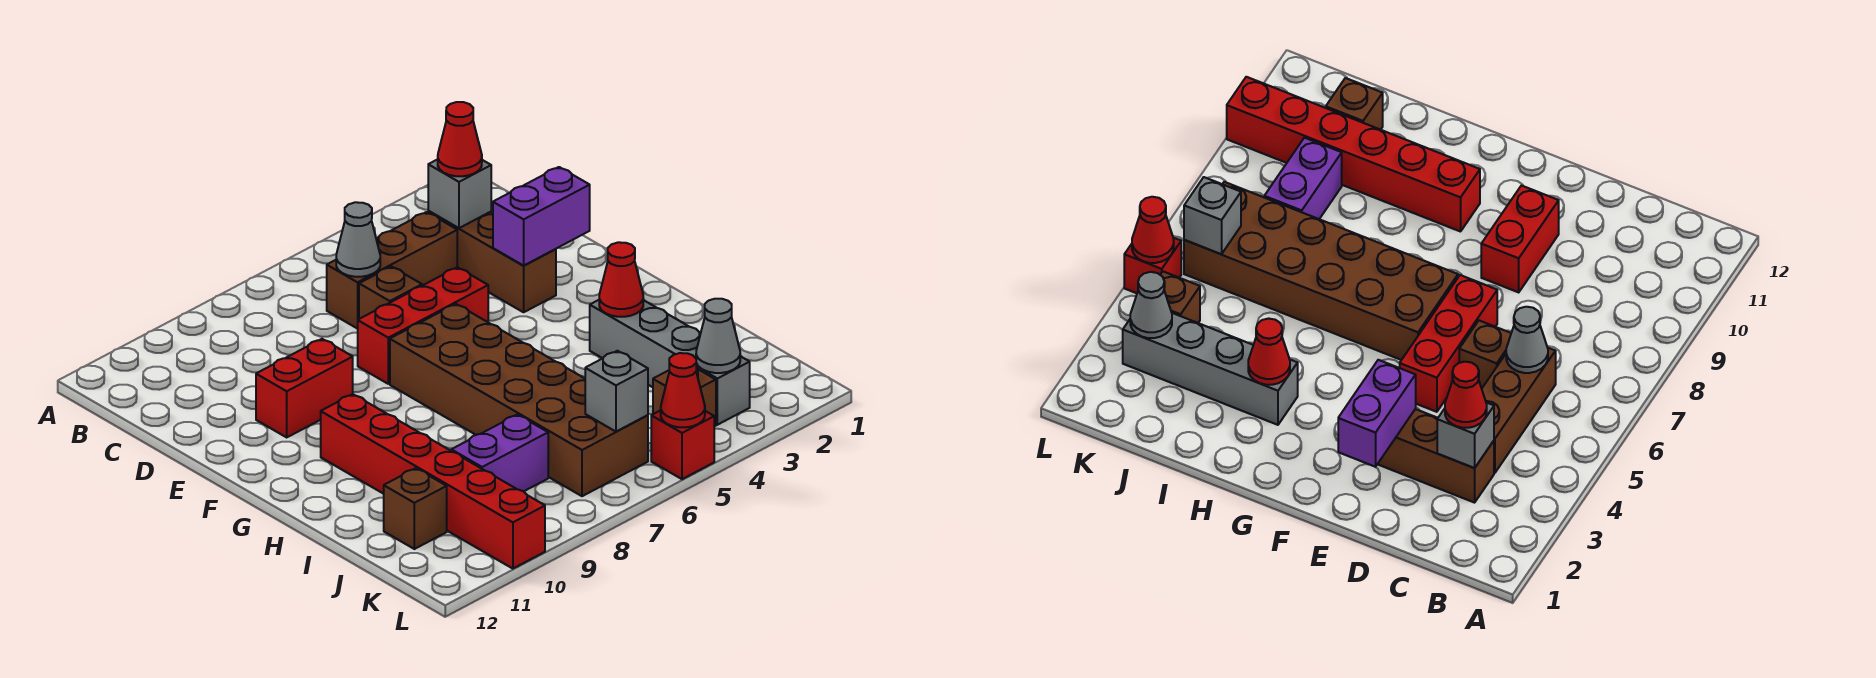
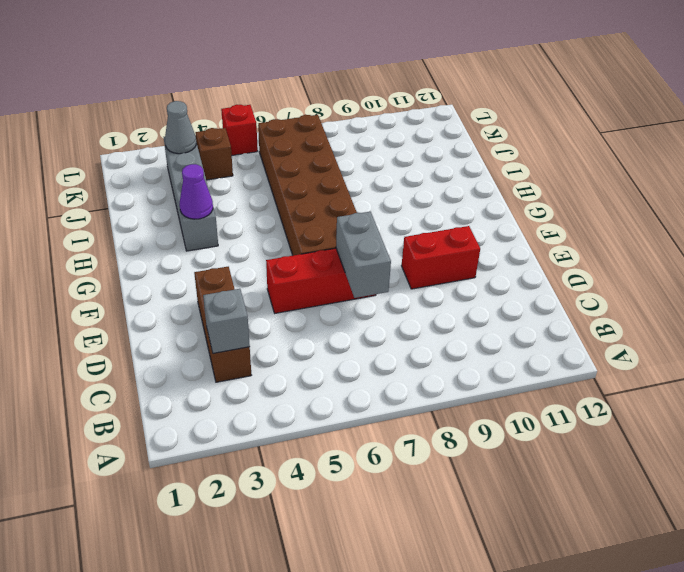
grey brick D7:E7 level 2 -> none
purple cone H3 level 2 -> red cone H3 level 2
none -> brown brick C4:C6 level 1
none -> brown brick D6 level 1
none -> red brick G10:L10 level 1

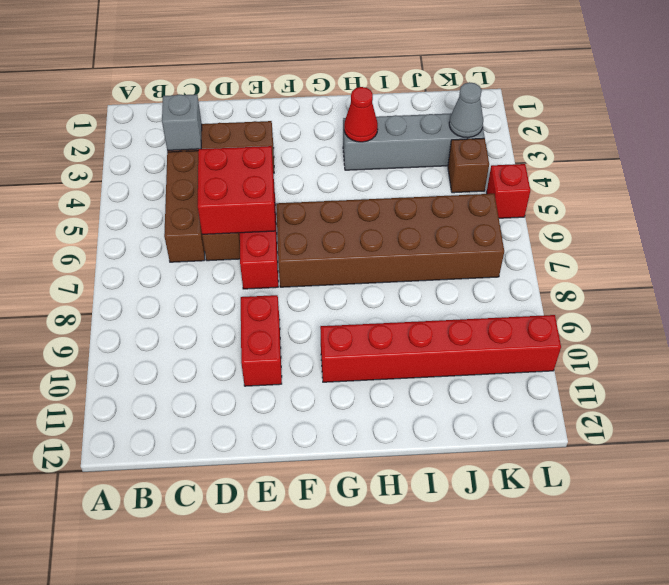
red brick D5:E6 level 2 -> none
none -> purple brick J8:J9 level 1
none -> brown brick J11 level 1
none -> grey cone C6 level 2

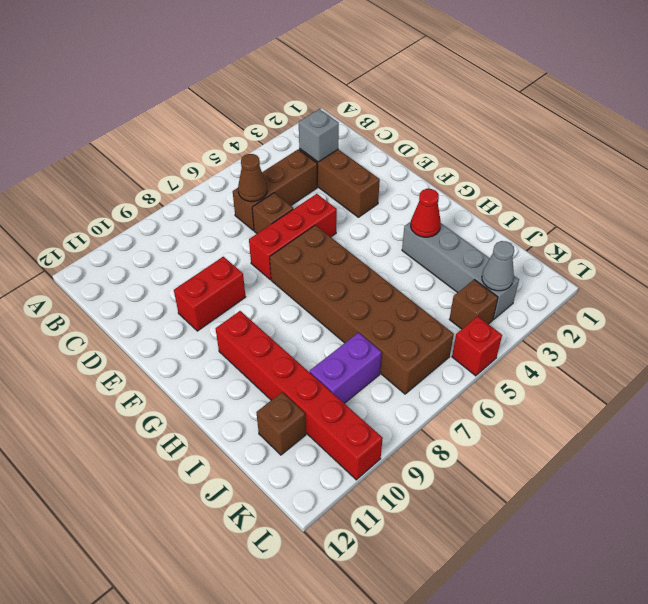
brown cone C6 level 2 -> grey cone C6 level 2
none -> purple brick E2:E3 level 2
none -> grey brick K6 level 2
none -> red cone L5 level 2

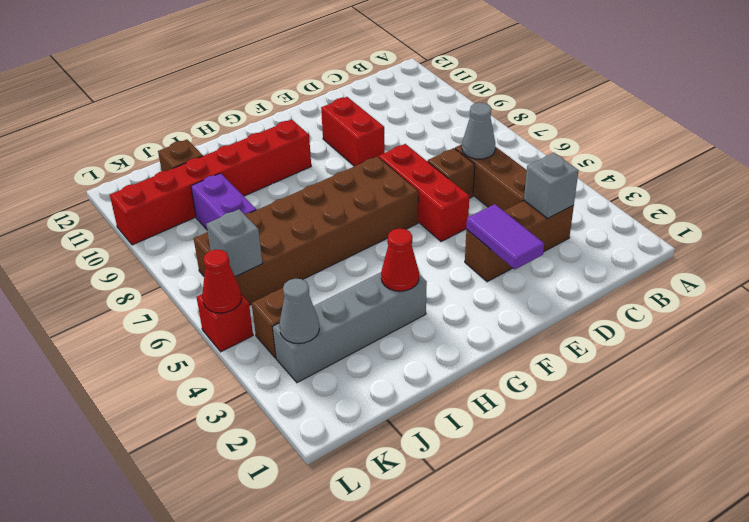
purple tile E2:E3 level 2 -> purple brick E2:E3 level 2
none -> red cone C3 level 3

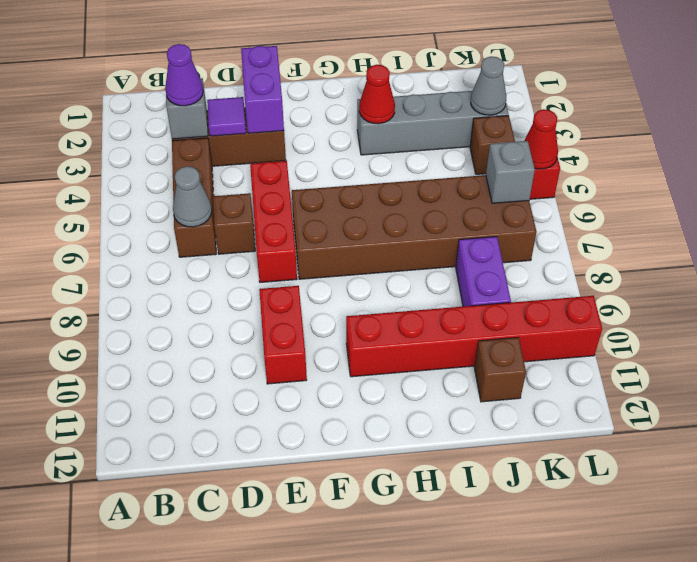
purple cone C3 level 3 -> red cone C3 level 3
purple tile D3 level 2 -> none

